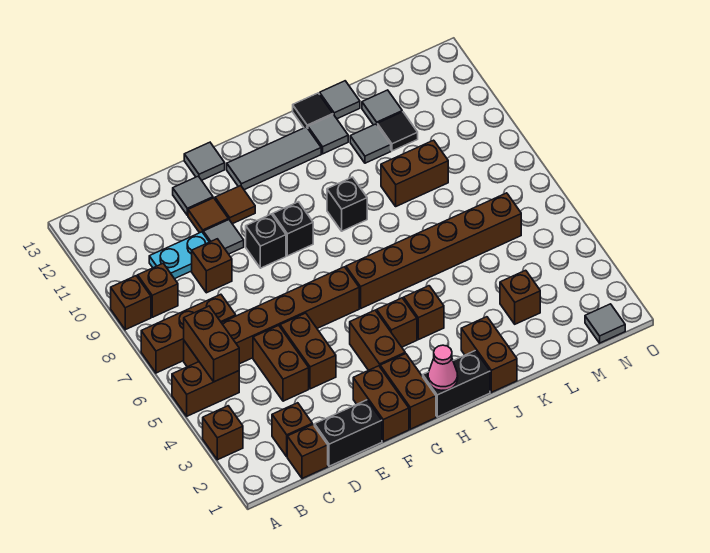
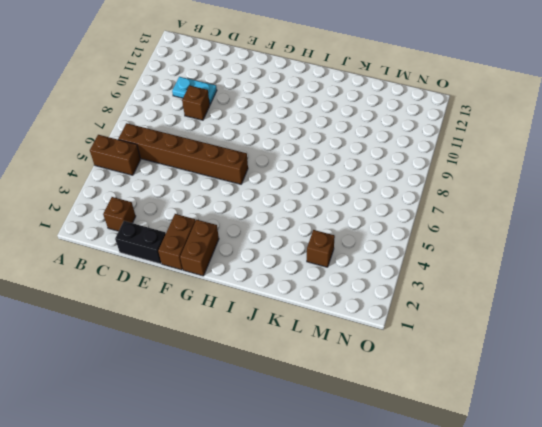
none -> brown brick A3 level 1
none -> brown brick A7:C7 level 1
none -> brown brick A9 level 1
none -> brown brick B9 level 1

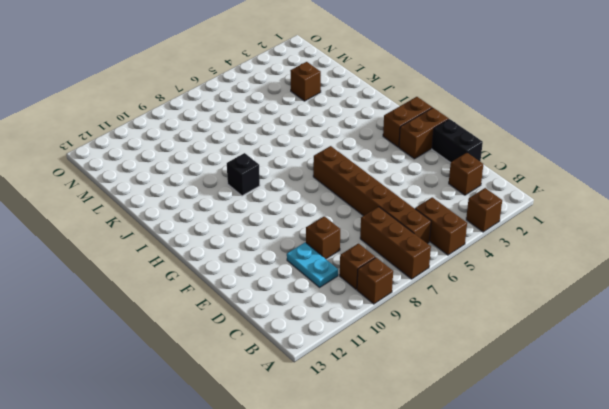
none -> brown brick C1 level 1
none -> brown brick D4:D5 level 1
none -> brown brick E4:E5 level 1
none -> grey tile E10 level 1

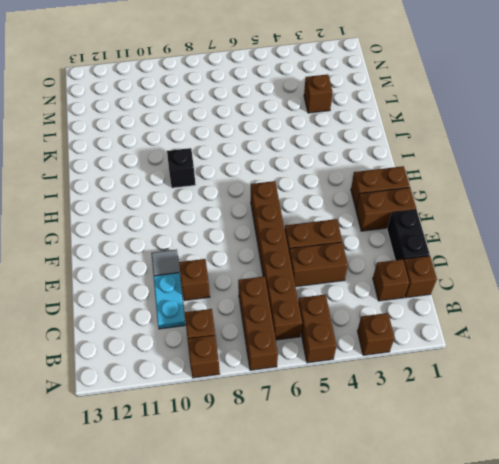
none -> brown tile E11 level 1
none -> grey tile E12 level 1
none -> black brick F9 level 1
none -> brown tile F11 level 1

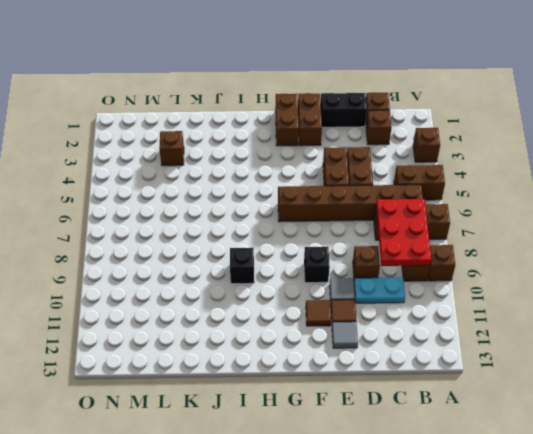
red plate B7:C9 level 2 -> none
none -> grey tile F13 level 1
none -> brown brick G3:G4 level 1
none -> black brick G9 level 1
none -> grey tile G12:I12 level 1

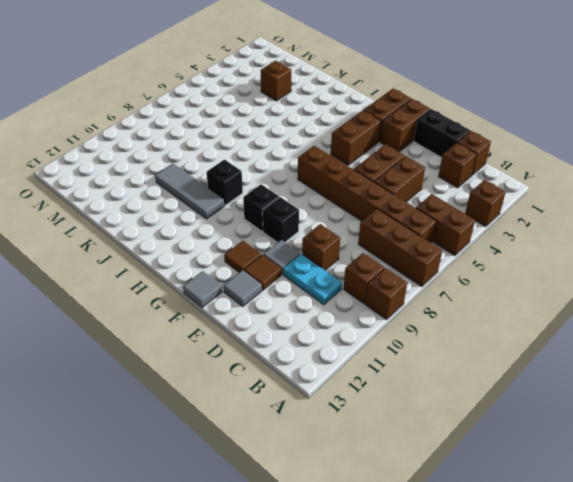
grey tile I10:K10 level 1 -> grey tile G12:I12 level 1
none -> black brick H1:I1 level 1
none -> brown brick H4 level 1
none -> brown brick H6:M6 level 1
none -> brown brick I4 level 1

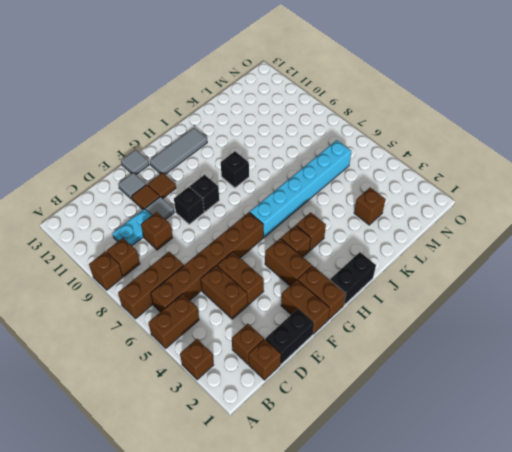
cyan brick H6:M6 level 1 -> brown brick H6:M6 level 1
none -> brown brick J1:J2 level 1
none -> grey tile J12 level 1
none -> black tile J13 level 1
none -> brown brick K9:L9 level 1

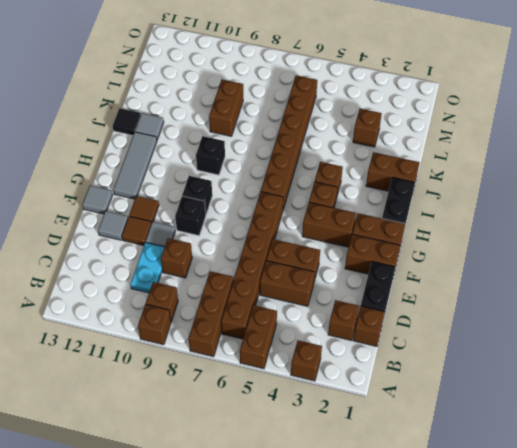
none -> grey tile K11 level 1
none -> grey tile K13 level 1
none -> black tile L11 level 1
none -> grey tile L12 level 1

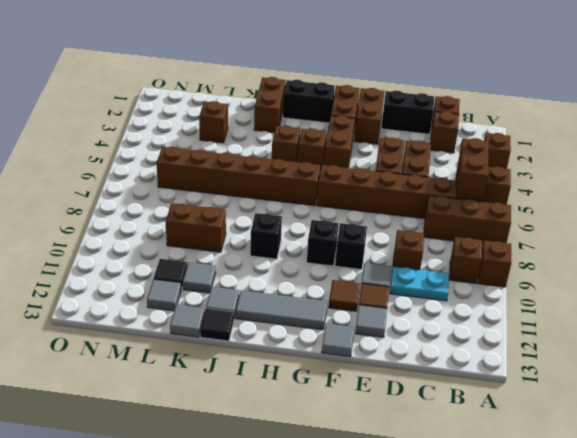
none -> grey tile N1 level 1
none -> pink cone H1 level 2

